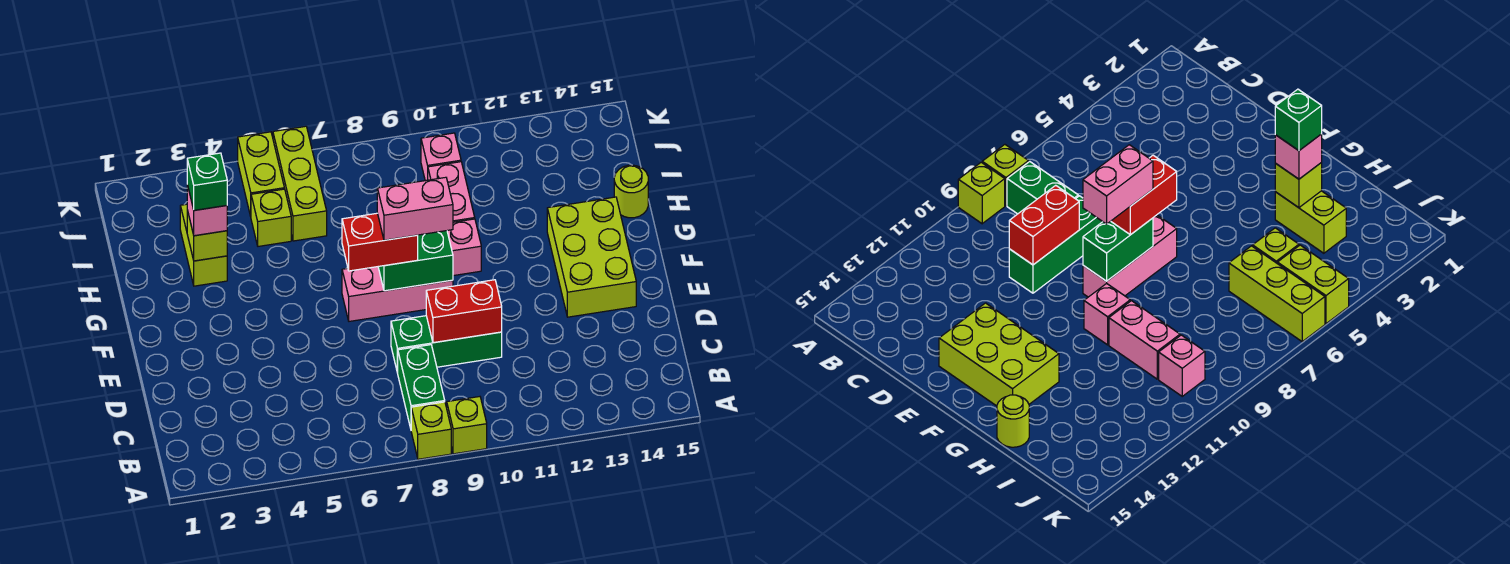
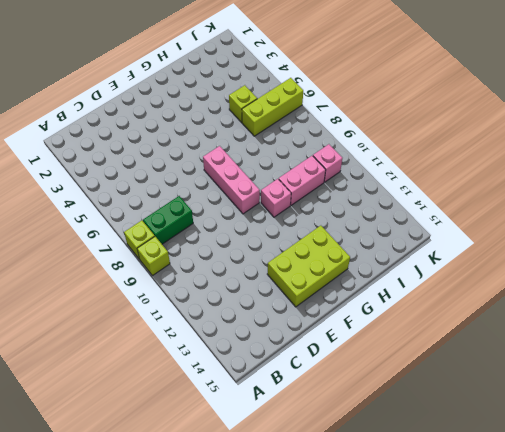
none -> green brick D8:D10 level 1
none -> lime brick H3:I3 level 1
none -> lime round brick H15 level 1

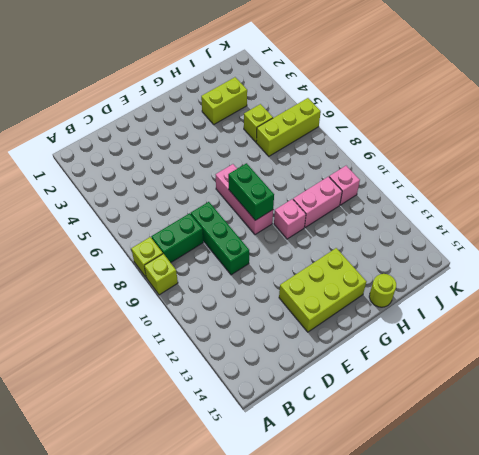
none -> lime brick J5:K5 level 1
none -> red brick D9:D10 level 2
none -> lime brick H3 level 2

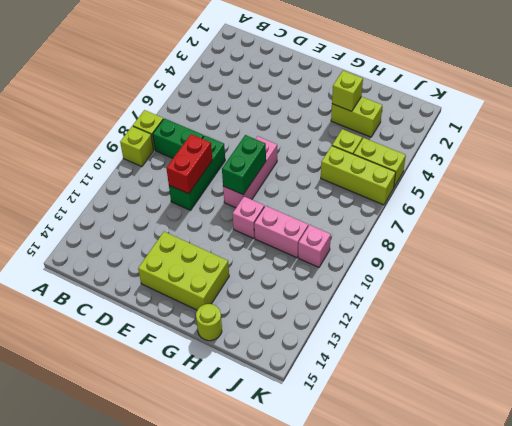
none -> red brick F7:F8 level 3
none -> pink brick H3 level 3
none -> pink brick F8:F9 level 4

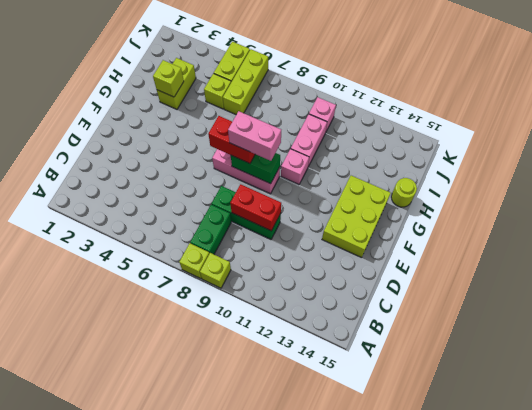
none -> pink brick H3 level 3
none -> green brick H3 level 4

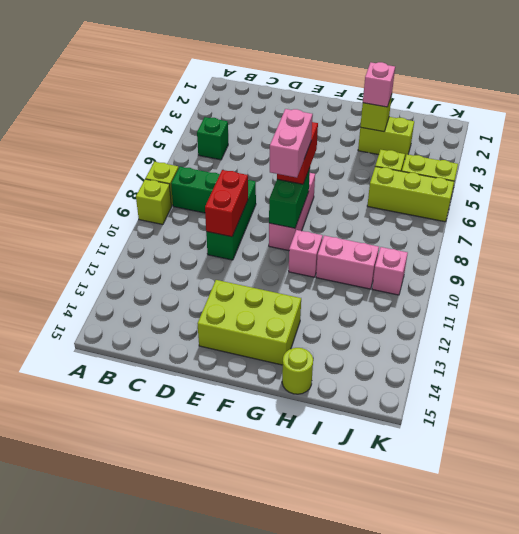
green brick B5 level 1 -> green brick H3 level 4

